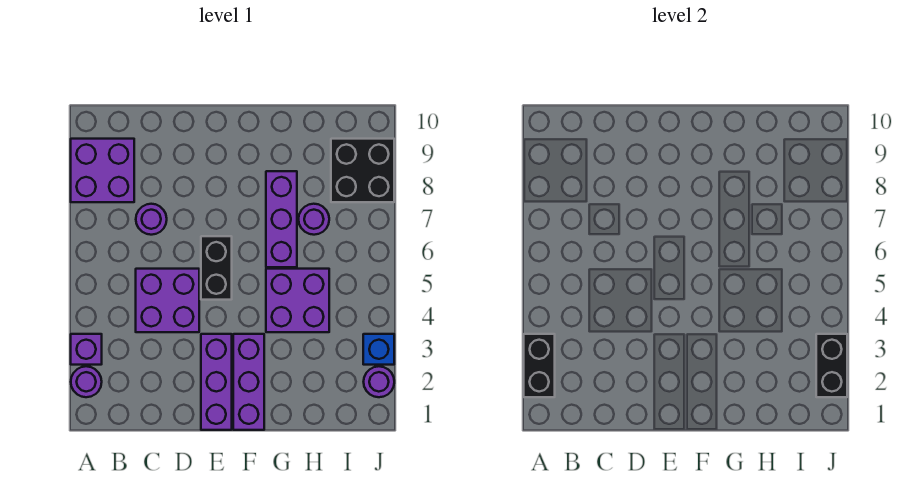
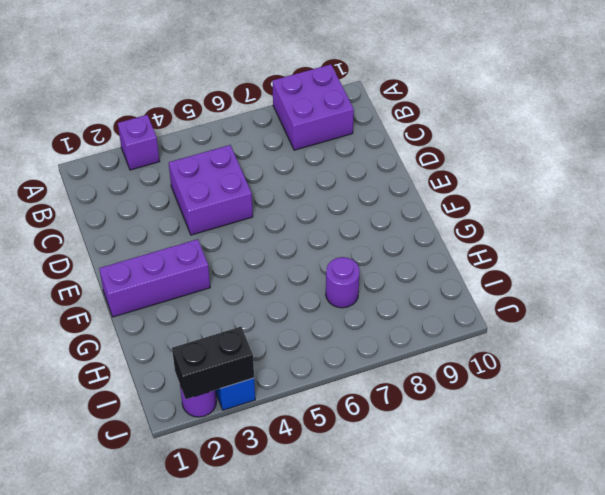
none -> purple round brick A2 level 1
none -> purple round brick C7 level 1
none -> purple brick E1:E3 level 1

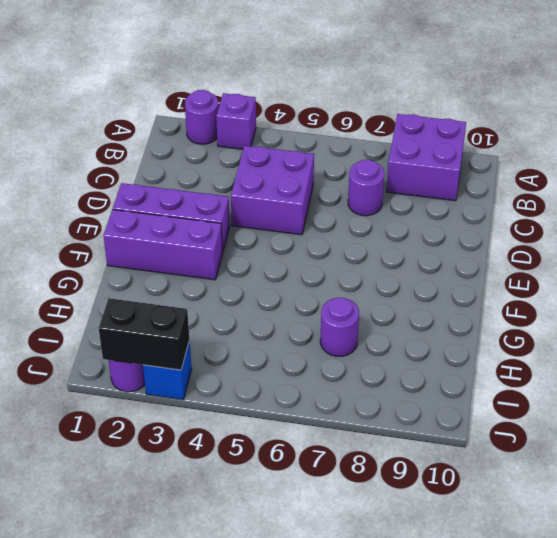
none -> black brick E5:E6 level 1
none -> purple brick G4:H5 level 1
none -> purple brick G6:G8 level 1

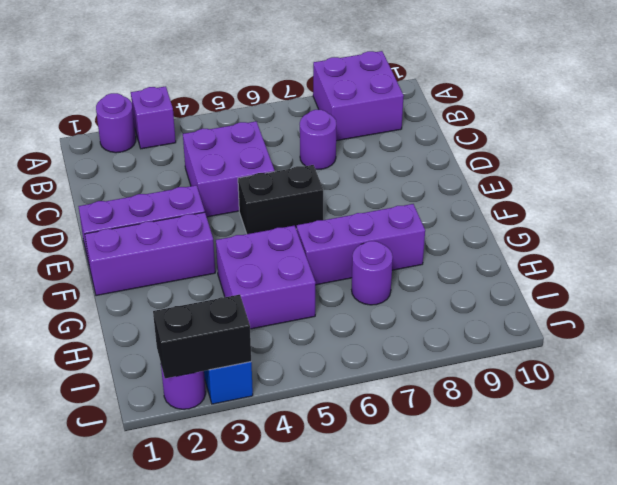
none -> black brick I8:J9 level 1
none -> black brick A2:A3 level 2

